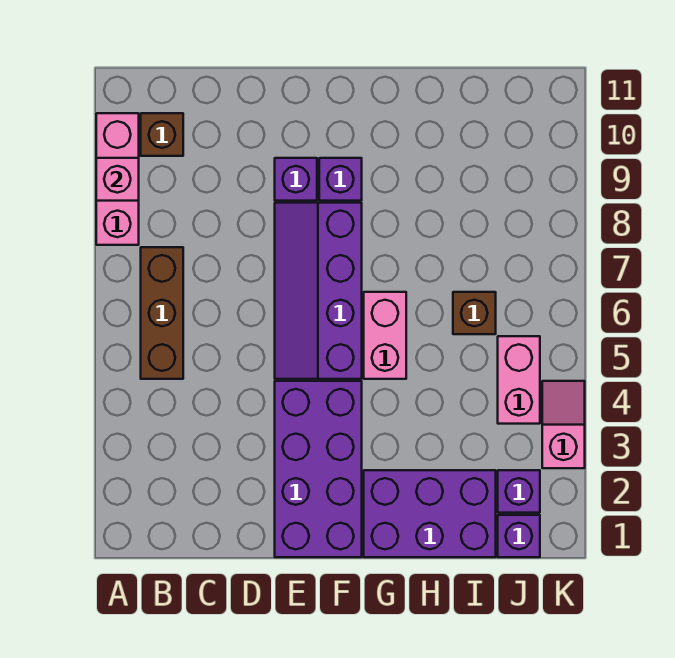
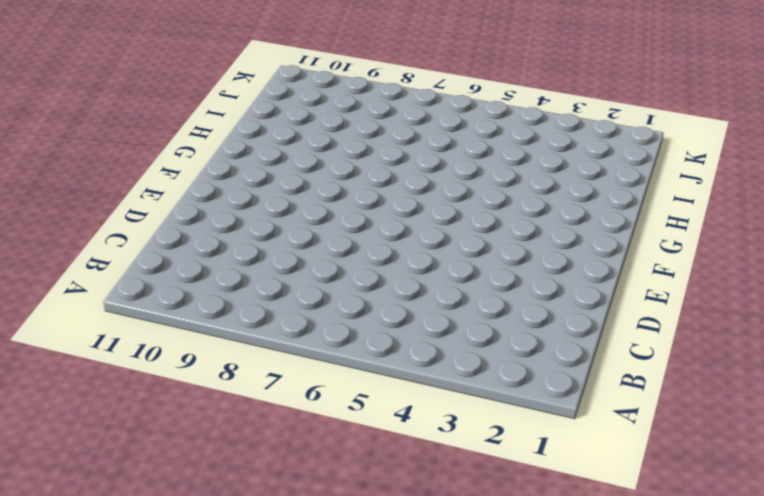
none -> pink brick A8:A10 level 1
none -> brown brick B5:B7 level 1
none -> brown brick B10 level 1

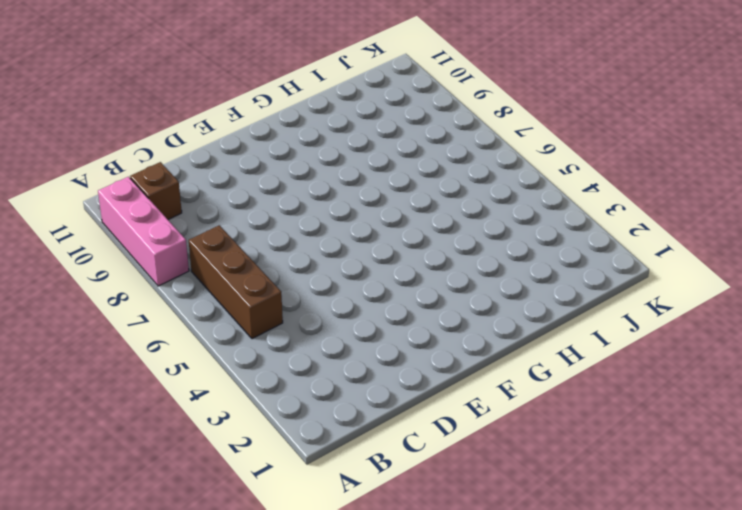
none -> purple brick E1:F4 level 1
none -> purple slope E5:F8 level 1 top F
none -> purple brick E9 level 1

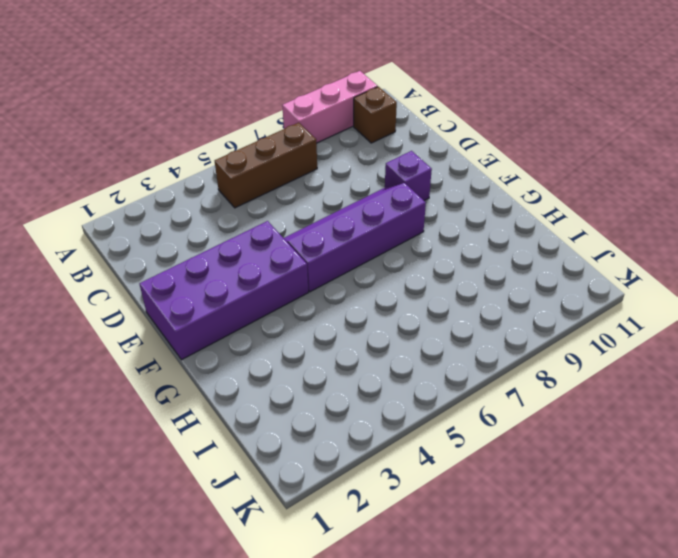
none -> purple brick F9 level 1
none -> purple brick G1:I2 level 1
none -> pink brick G5:G6 level 1

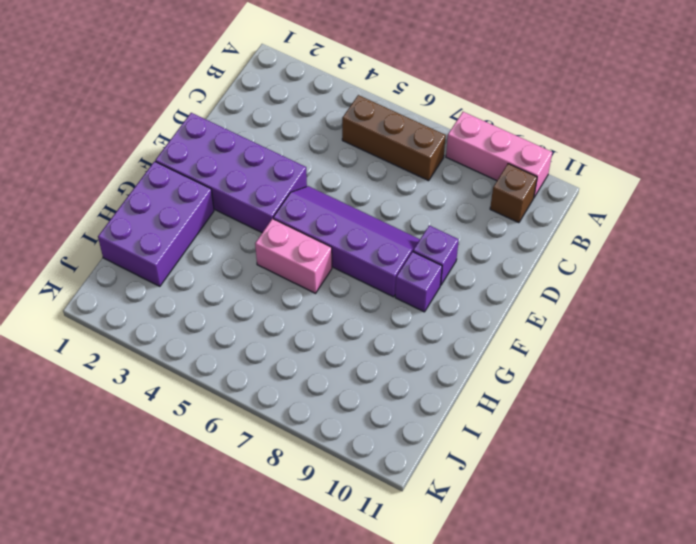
none -> brown brick I6 level 1
none -> purple brick J1 level 1
none -> purple brick J2 level 1

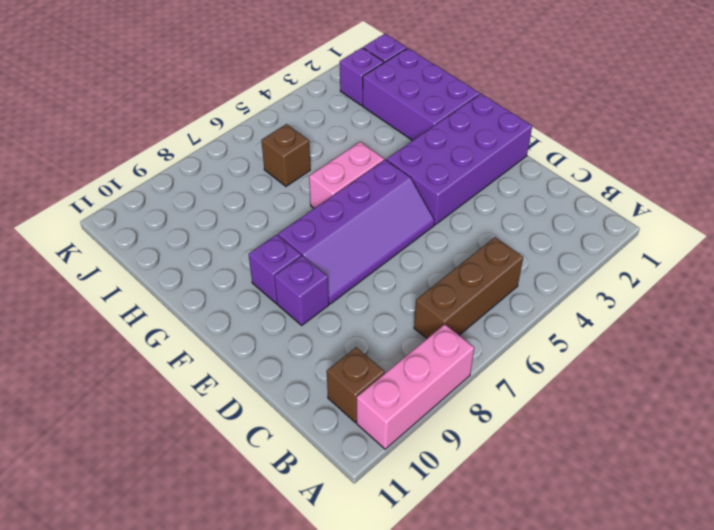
none -> pink brick J4:J5 level 1
none -> pink slope K3:K4 level 1 top 3
none -> pink brick A9 level 2

